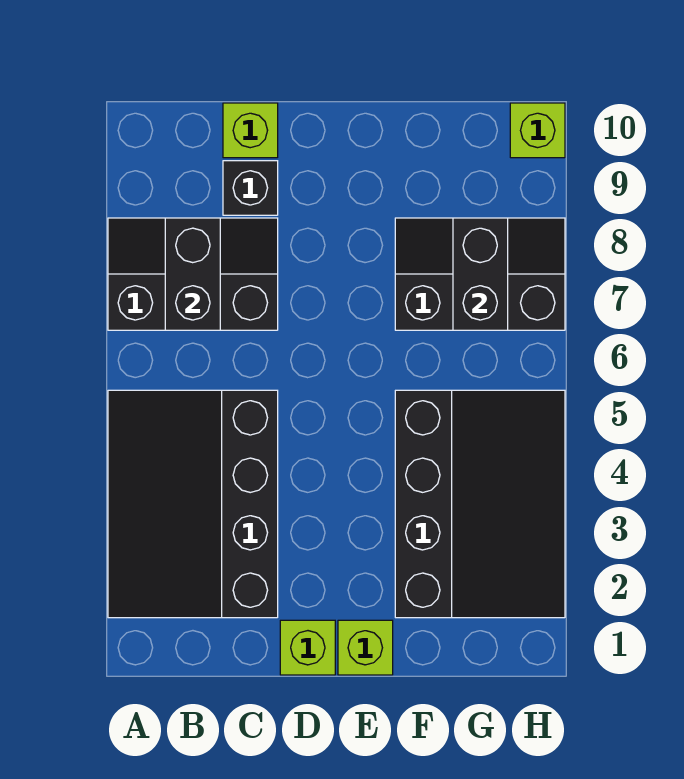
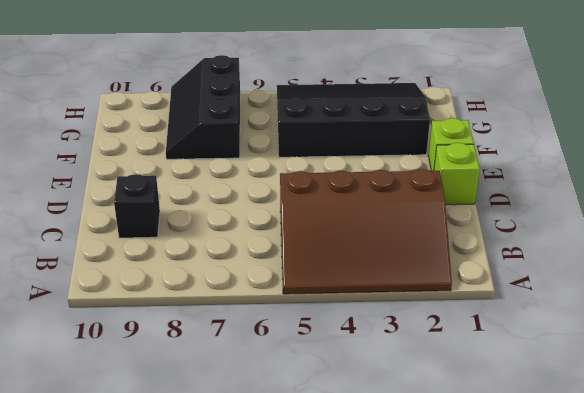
brown slope A2:C5 level 1 top C -> black slope A2:C5 level 1 top C
none -> black slope A7:C8 level 1 top 7
none -> lime brick C10 level 1

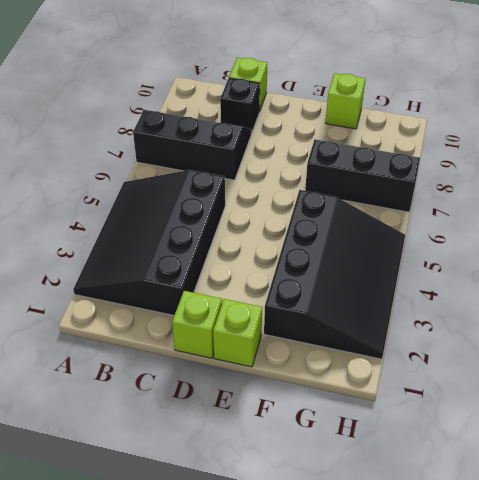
lime brick F10 level 1 -> lime brick H10 level 1
none -> black brick B7:B8 level 2
none -> black brick G7:G8 level 2

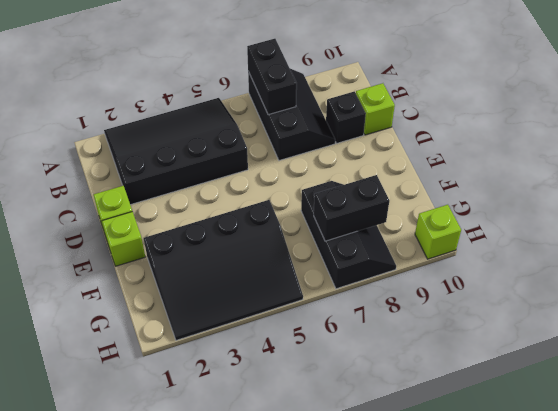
black brick A7:B7 level 2 -> black brick B7:B8 level 2

